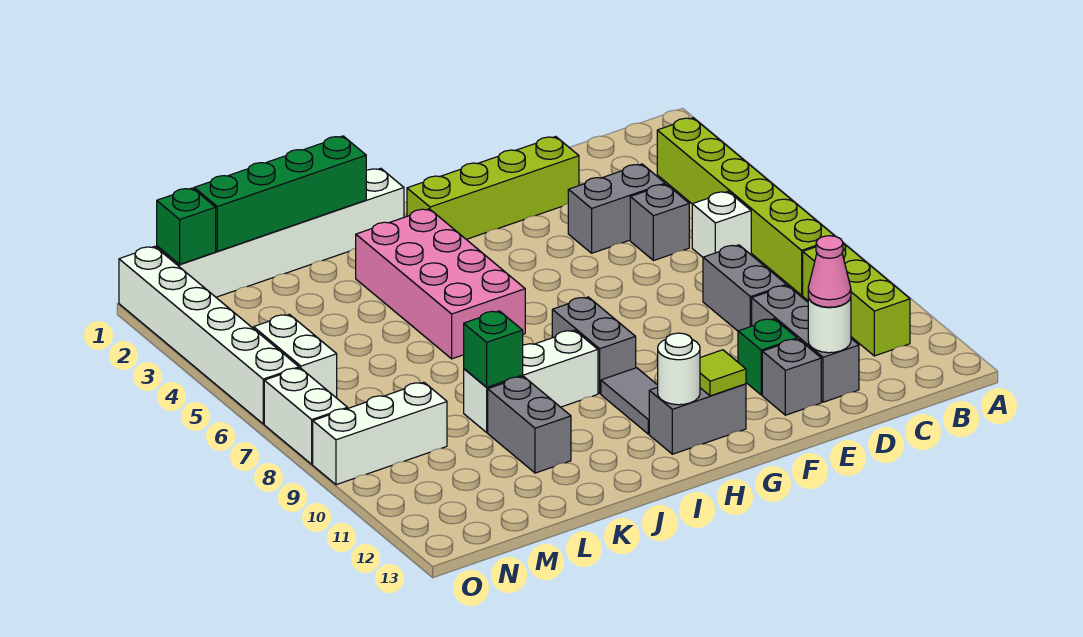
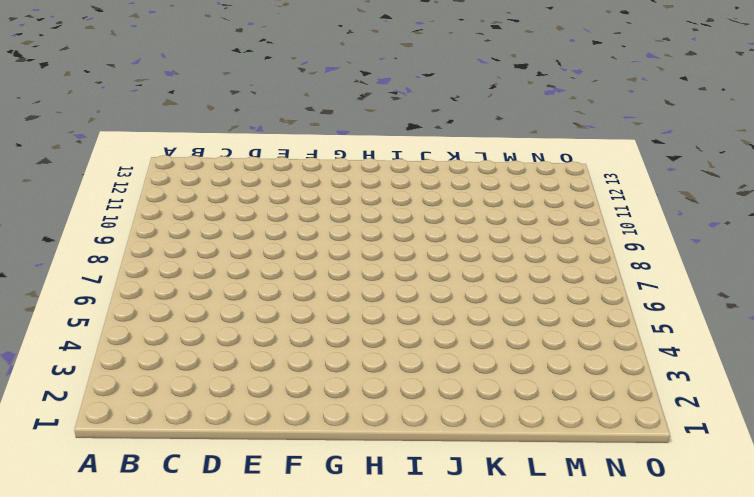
none -> lime brick B3:B8 level 1
none -> lime brick B9:B11 level 1
none -> white brick C6 level 1

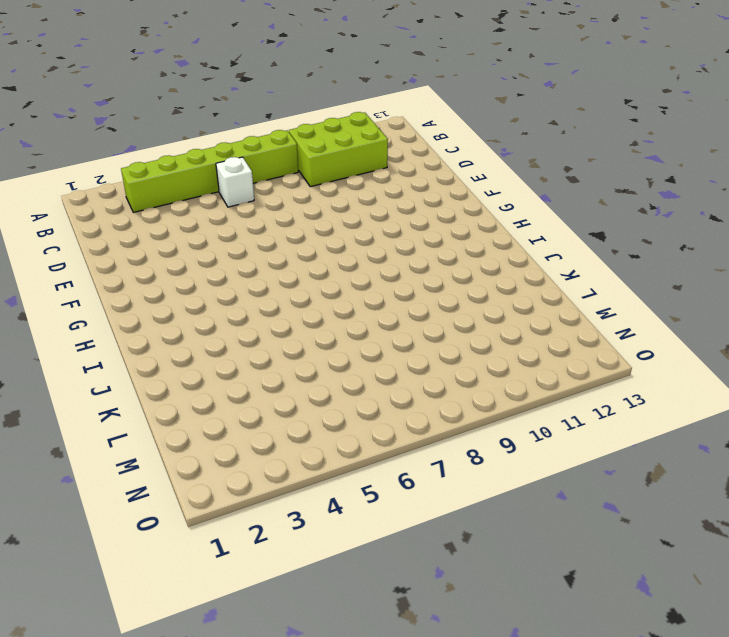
lime brick B9:C11 level 1 -> lime brick B9:B11 level 1
none -> grey brick D4:E4 level 1
none -> grey brick D5 level 1
none -> grey brick D8:D9 level 1

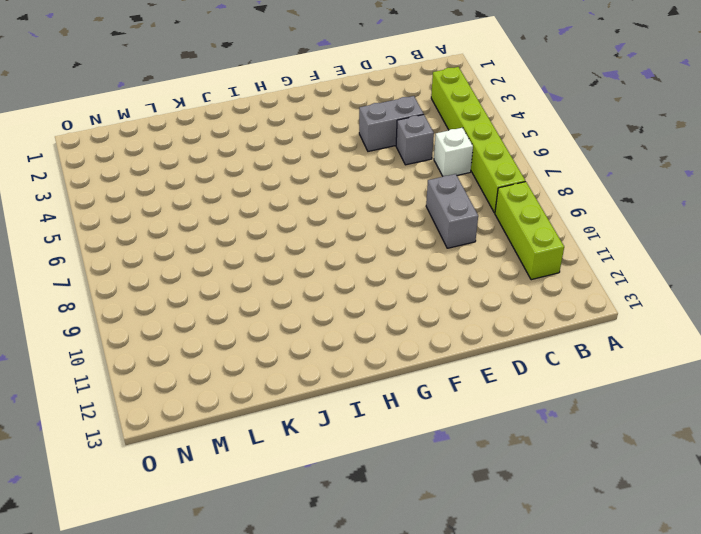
none -> grey brick D10:D12 level 1
none -> lime brick E2:H2 level 1
none -> green brick E11 level 1

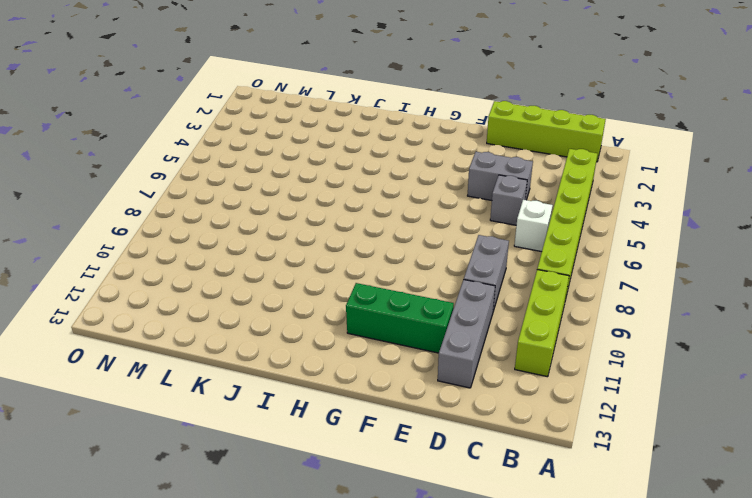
lime brick B1:E1 level 1 -> lime brick E2:H2 level 1
green brick E11:G11 level 1 -> green brick E11 level 1
none -> grey brick E12 level 1
none -> grey brick G12:H12 level 1
none -> grey brick H8:H9 level 1

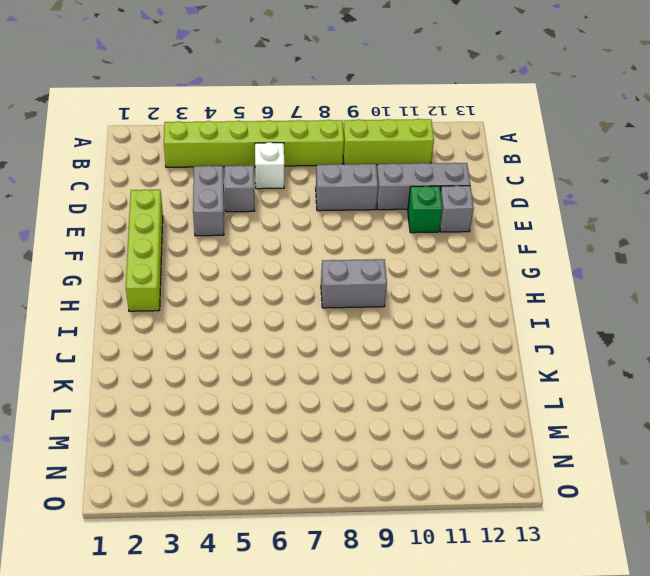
none -> grey brick G12:H12 level 1
none -> grey tile H10:H11 level 1
none -> white brick I1:N1 level 1

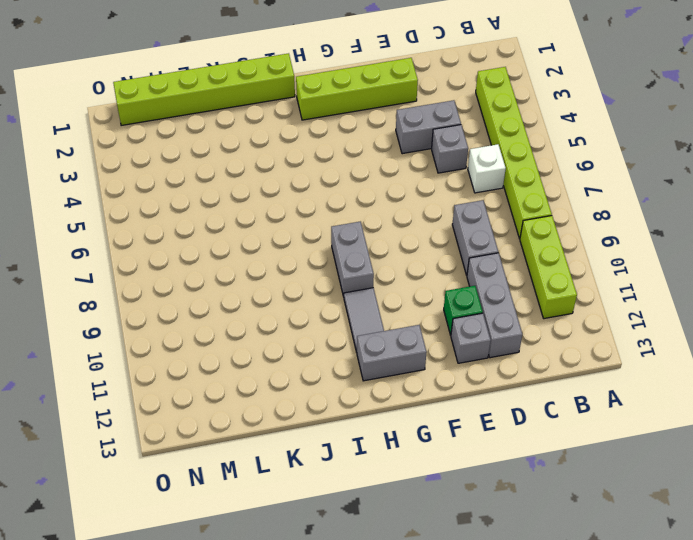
lime brick I1:N1 level 1 -> white brick I1:N1 level 1
none -> pink brick I3:J6 level 1
none -> white brick I9:K9 level 1
none -> grey brick K10:K11 level 1

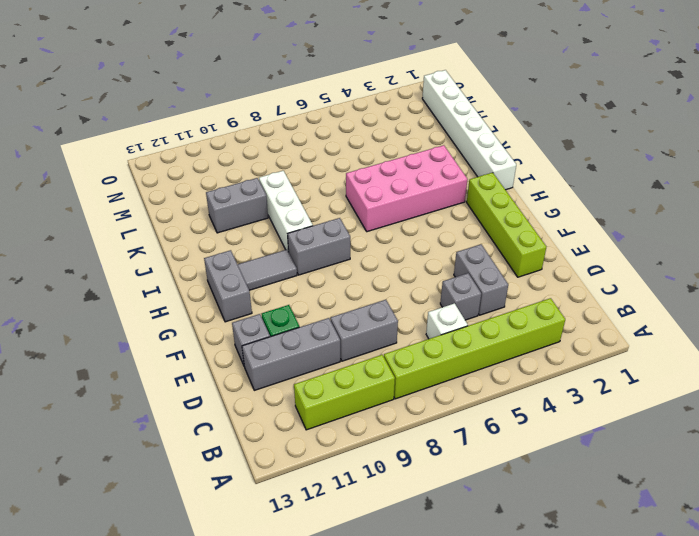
none -> white brick M9:O9 level 1
none -> white brick N5:N6 level 1
none -> white brick O1:O6 level 1

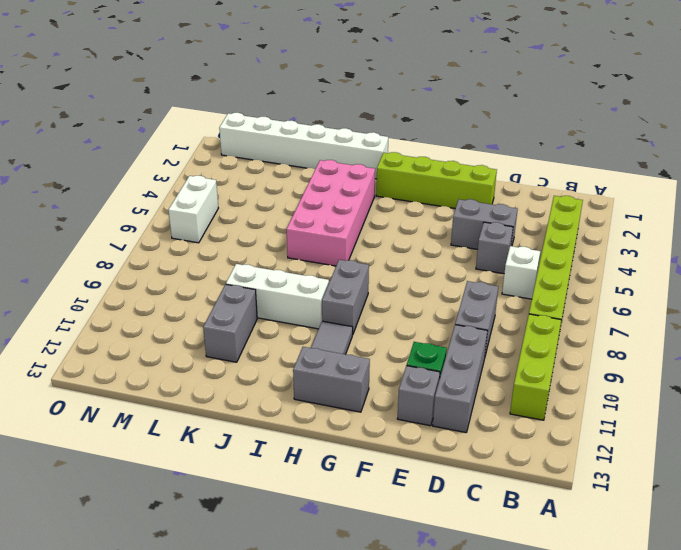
none -> white brick M9:O9 level 1
none -> white brick O1:O6 level 1
none -> white brick O7:O8 level 1

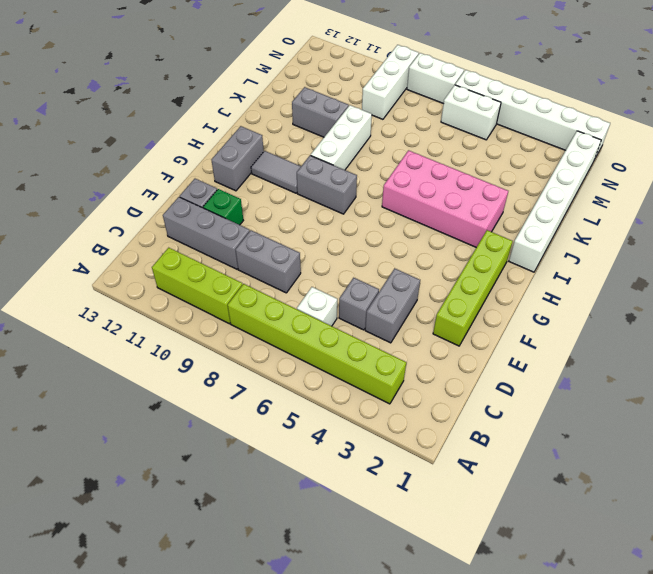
none -> white round brick D12 level 2
none -> lime tile G12 level 2
none -> white round brick H12 level 2

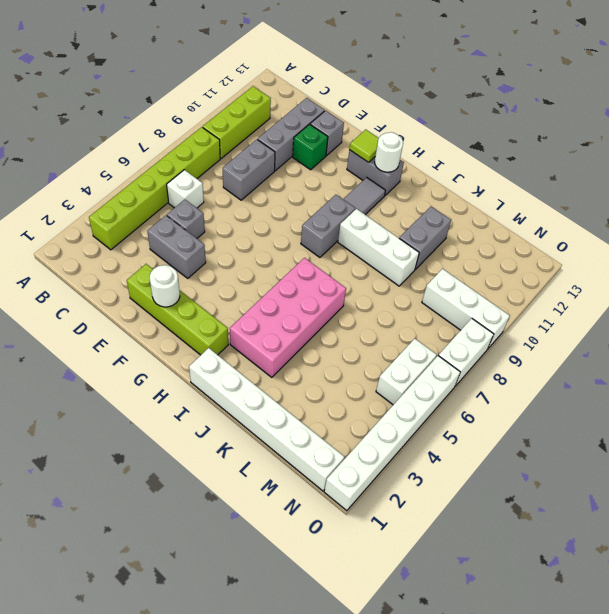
white round brick F2 level 2 -> white round brick D12 level 2
none -> green brick J1:M1 level 2
none -> green brick K9 level 2
none -> green brick N1 level 2

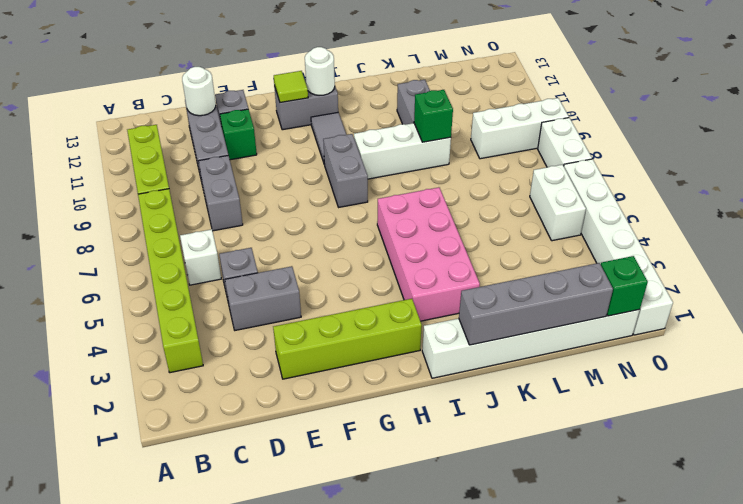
grey brick J1:M1 level 2 -> green brick J1:M1 level 2
none -> pink cone D12 level 3

